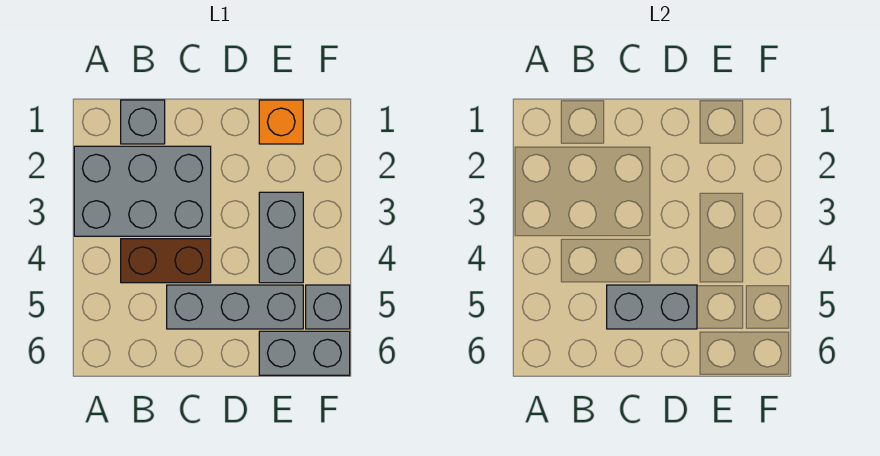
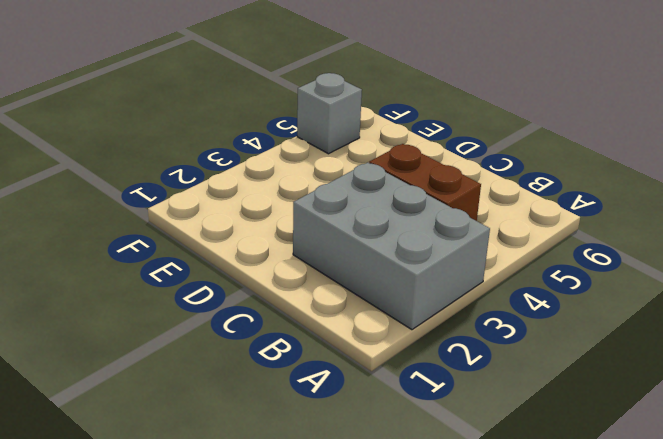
none -> grey brick B1 level 1
none -> grey brick C5:E5 level 1

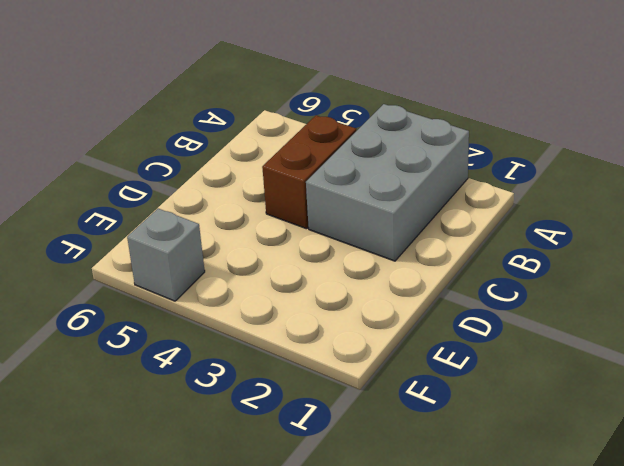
none -> grey brick B1 level 1
none -> grey brick C5:E5 level 1

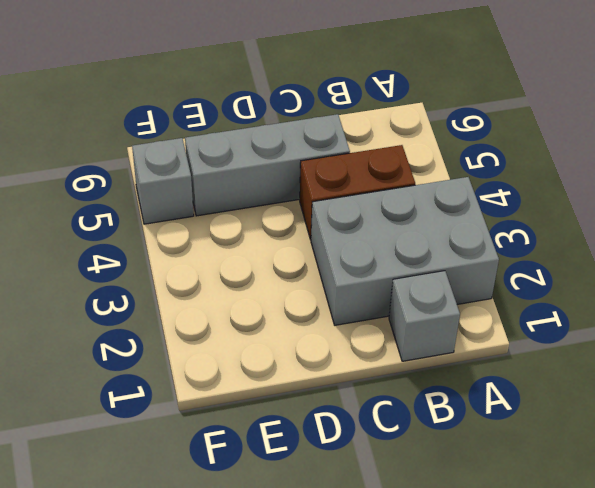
none -> orange brick E1 level 1
none -> grey brick E3:E4 level 1

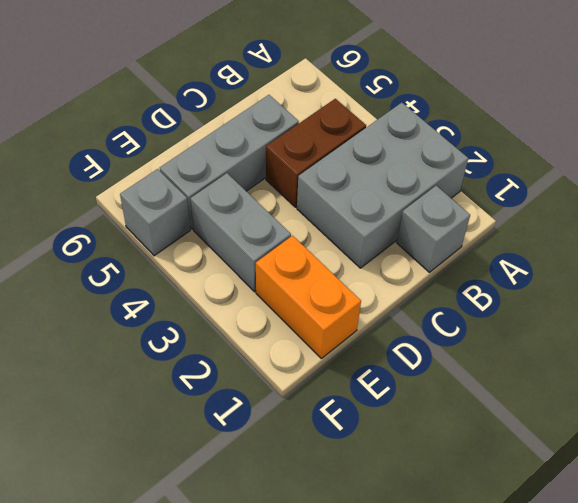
orange brick E1:E2 level 1 -> orange brick E1 level 1
none -> grey brick E6:F6 level 1
none -> grey brick C5:D5 level 2

